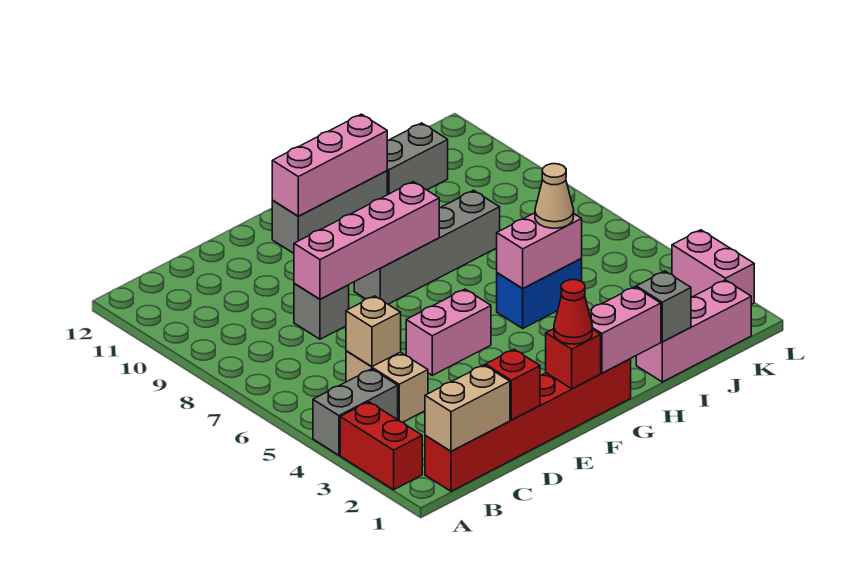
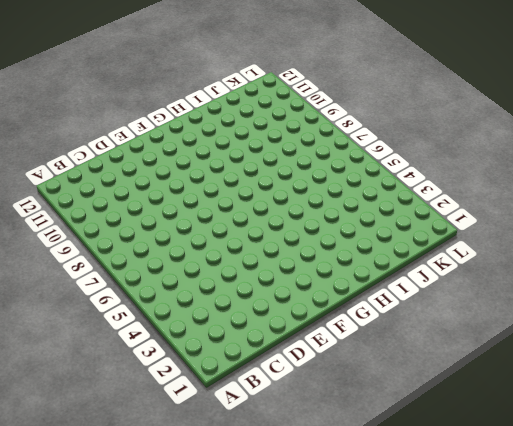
none -> red brick A2:A3 level 1
none -> grey brick A4:B4 level 1
none -> red brick B1:G1 level 1

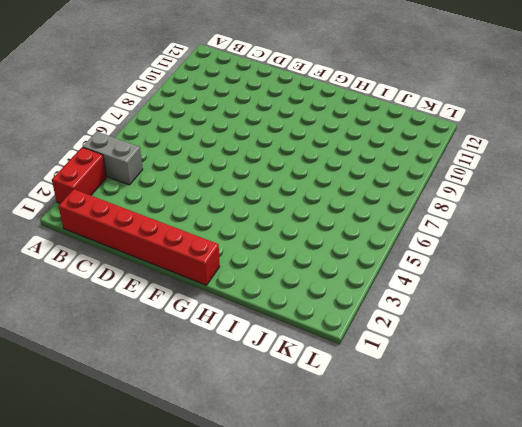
none -> tan brick C4:C5 level 1
none -> grey brick D8 level 1
none -> pink brick E5:F5 level 1

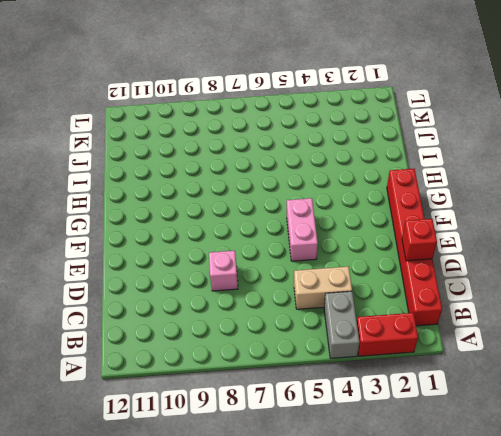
pink brick D8 level 1 -> grey brick D8 level 1
none -> grey brick F8:I8 level 1
none -> grey brick F11:H11 level 1
none -> blue brick H5:I5 level 1

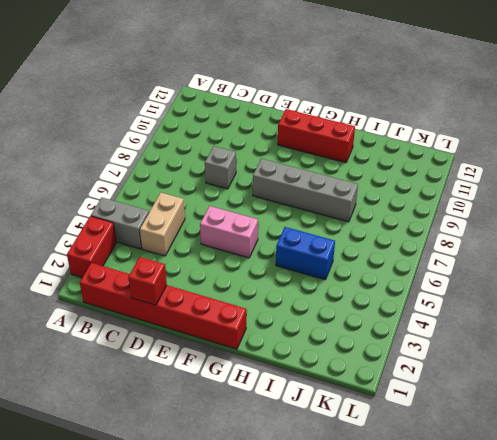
red brick F11:H11 level 1 -> grey brick F11:H11 level 1
none -> pink brick I1:K1 level 1
none -> grey brick I11:J11 level 1
none -> pink brick L2:L3 level 1

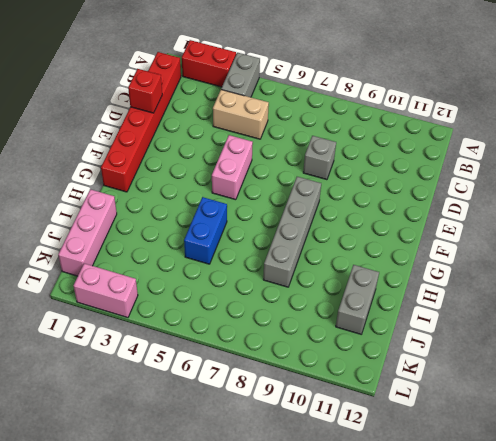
none -> grey brick F11:H11 level 1
none -> tan brick B1:C1 level 2
none -> tan brick C5 level 2

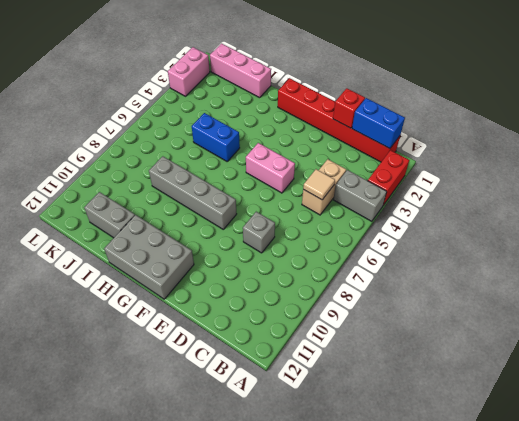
blue brick B1:C1 level 2 -> tan brick B1:C1 level 2
tan tile C5 level 2 -> tan brick C5 level 2
grey brick F11:H12 level 1 -> grey brick F11:H11 level 1
none -> pink brick D8:G8 level 2
none -> red brick F1 level 2
none -> pink brick F11:H11 level 2

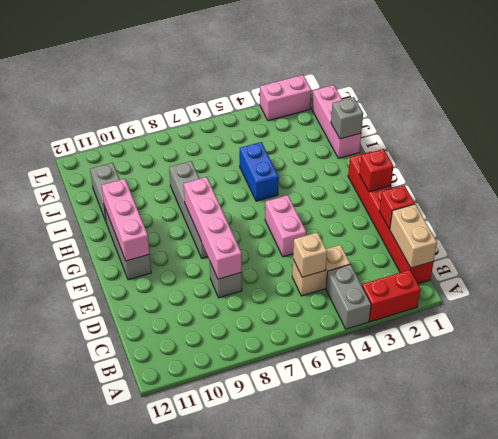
none -> pink brick G1:H1 level 2
none -> pink brick H5:I5 level 2
none -> red cone F1 level 3

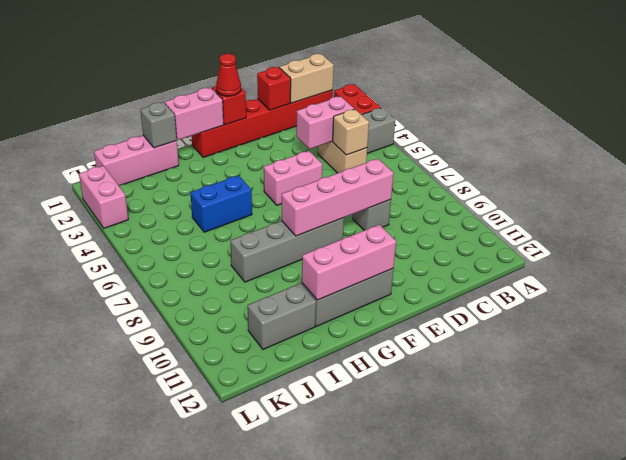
pink brick C4:D4 level 2 -> pink brick H5:I5 level 2
none -> tan cone I5 level 3

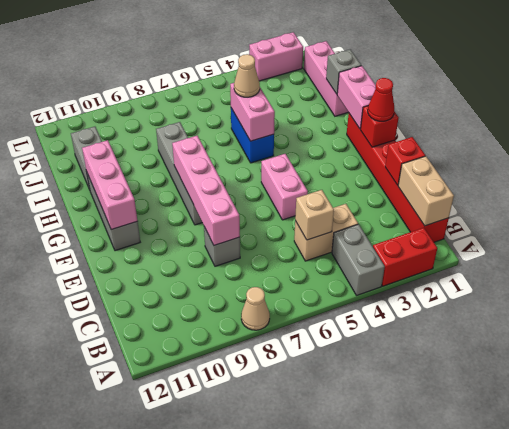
tan cone A8 level 1 -> none

